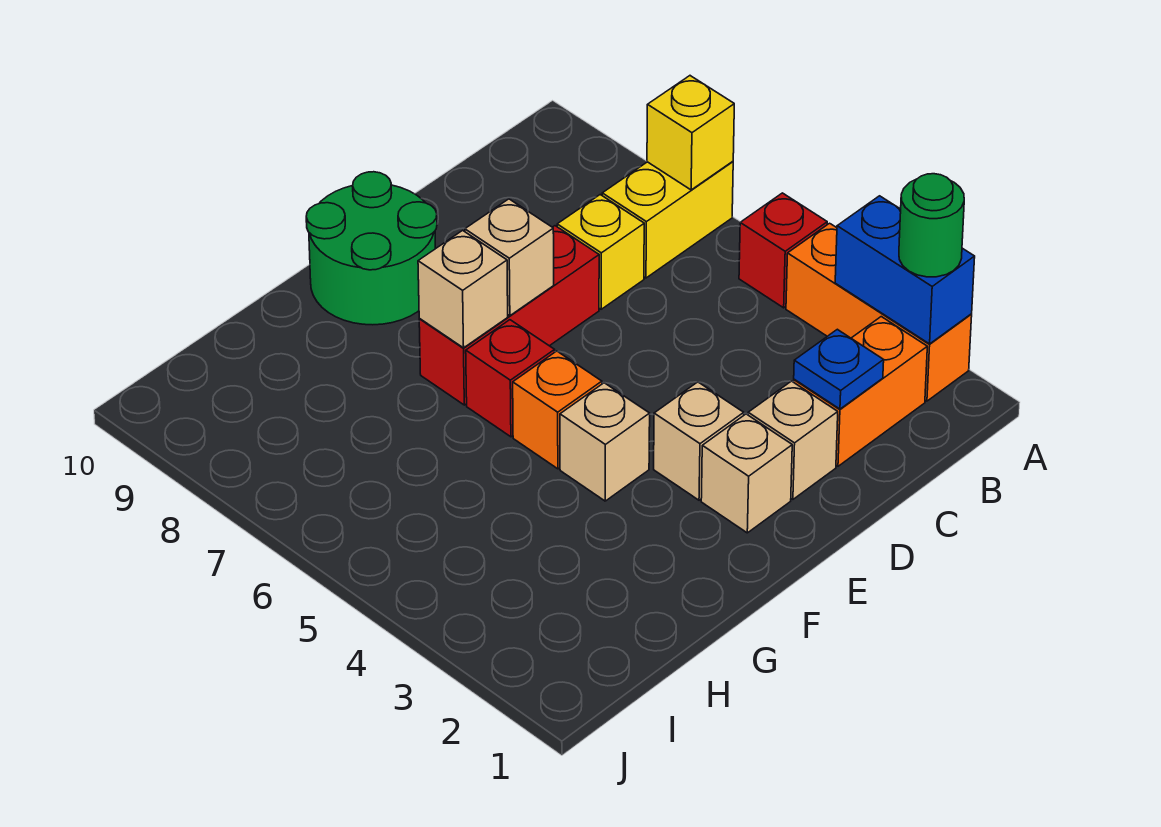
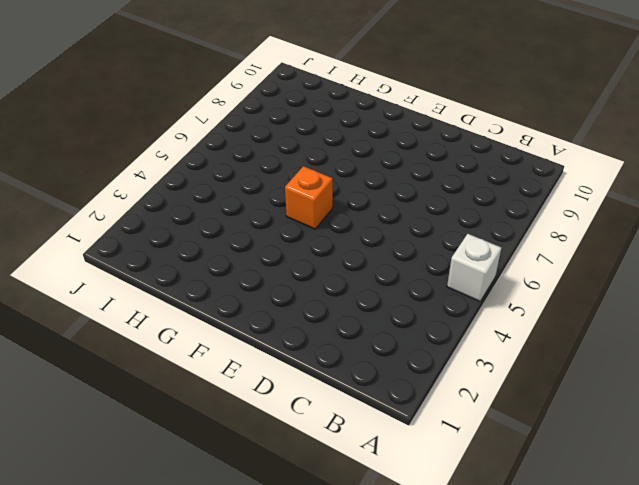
white brick A5 level 1 -> red brick A5 level 1
none -> orange brick A2:A4 level 1
none -> yellow brick A7:B7 level 1
none -> orange brick B2:C2 level 1

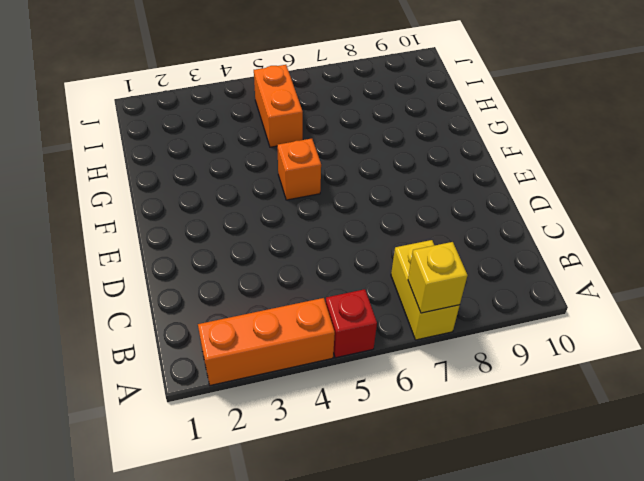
orange brick H5:I5 level 1 -> orange brick B2:C2 level 1
none -> yellow brick C7 level 1
none -> tan brick D2 level 1
none -> red brick D7:F7 level 1

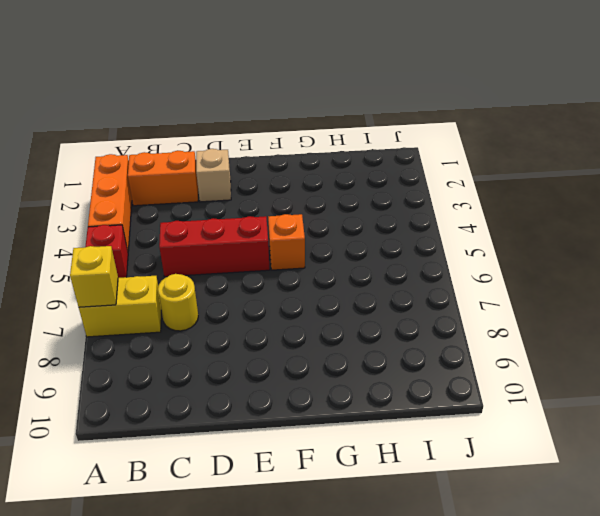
red brick C5:E5 level 1 -> red brick D7:F7 level 1
yellow round brick C7 level 1 -> yellow brick C7 level 1
none -> tan brick E2 level 1
none -> tan brick E3 level 1
none -> green round brick E9:F10 level 1

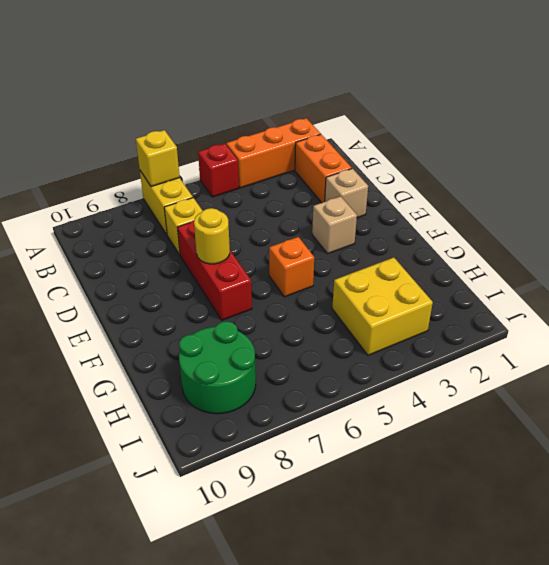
yellow round brick E7 level 2 -> tan brick E7 level 2
yellow brick H3:I4 level 1 -> none
green round brick H8:I9 level 1 -> green round brick E9:F10 level 1
none -> tan brick E2 level 1
none -> tan brick F4 level 1
none -> red brick F6 level 1

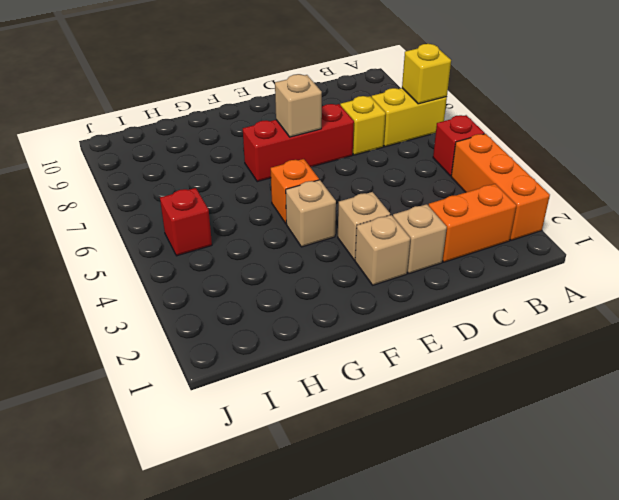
red brick I5 level 1 -> red brick F6 level 1
none -> green round brick E9:F10 level 1
none -> blue brick A2:A3 level 2
none -> blue plate C2 level 2

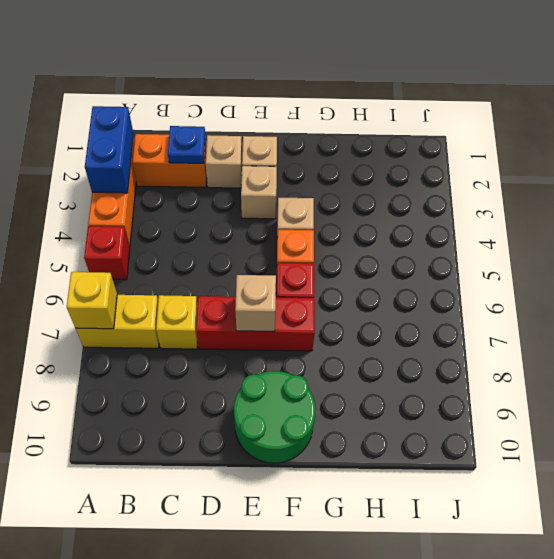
none -> tan brick F7 level 2
none -> green round brick A2 level 3

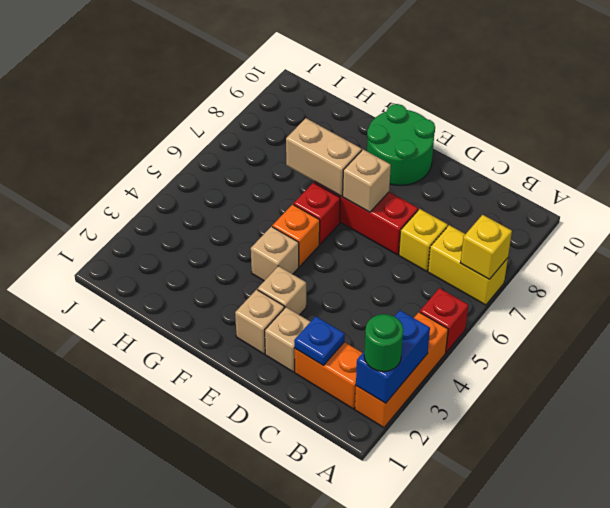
tan brick F7:G7 level 2 -> tan brick F7 level 2

